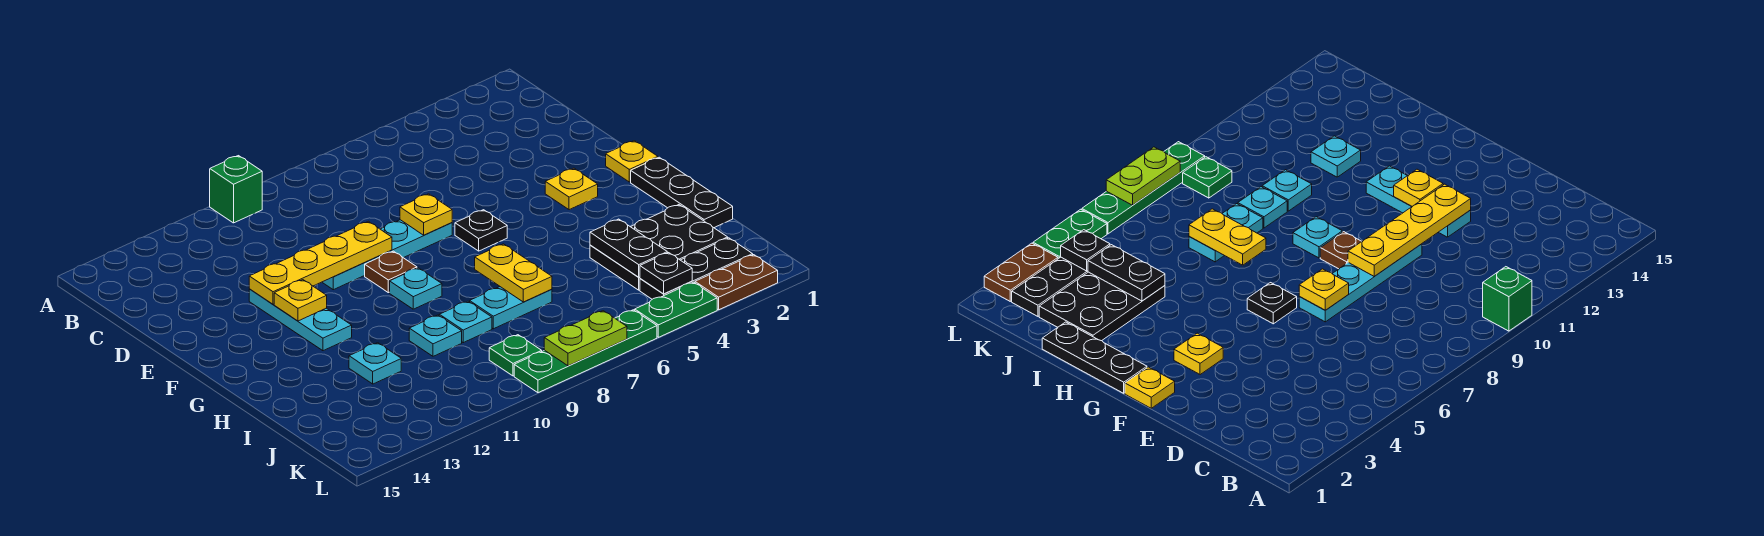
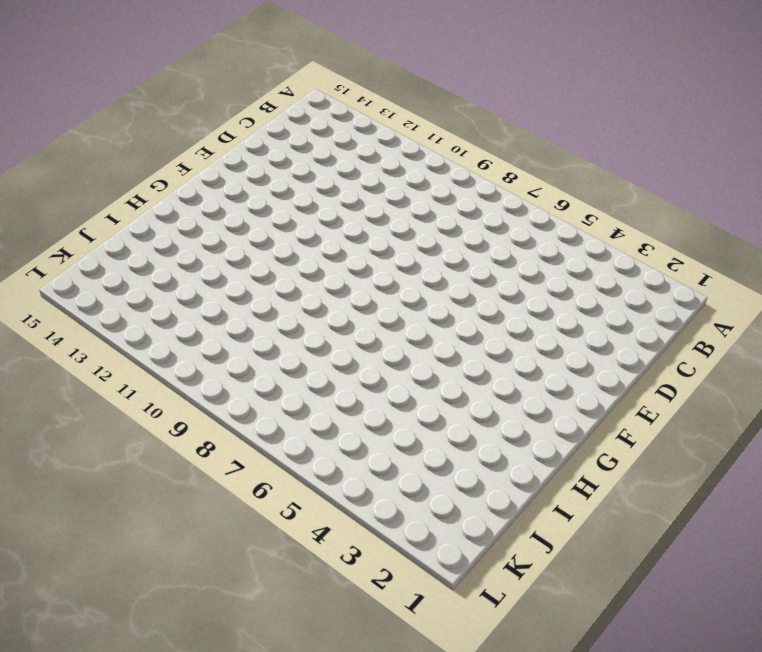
none -> green brick A10 level 1
none -> cyan plate E7:E10 level 1
none -> cyan plate E12:G12 level 1

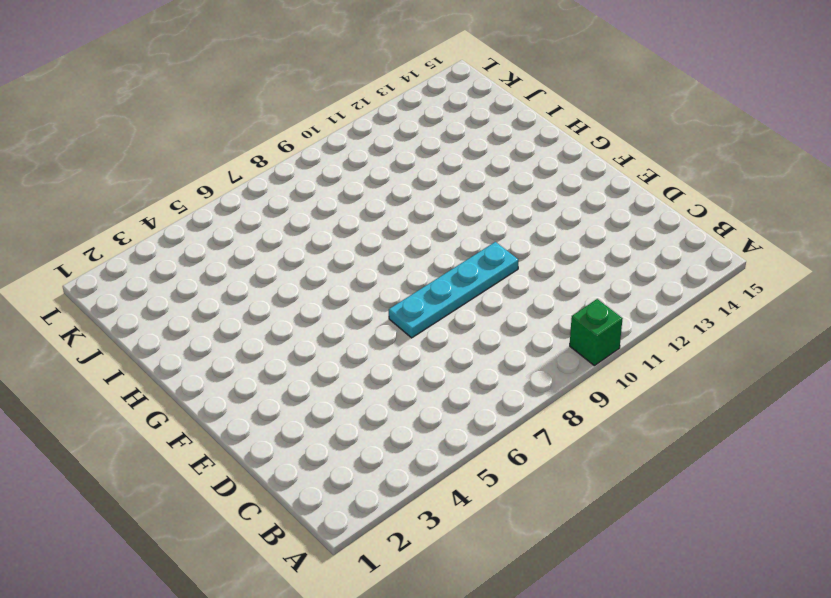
none -> cyan plate E12:G12 level 1
none -> yellow plate F1 level 1
none -> yellow plate F3 level 1

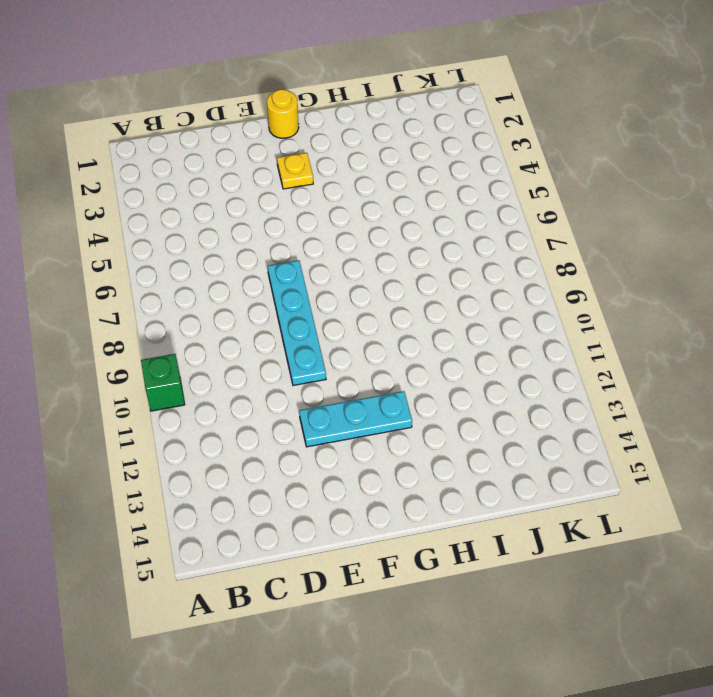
yellow round brick F1 level 1 -> yellow plate F1 level 1
none -> black plate F6 level 1
none -> brown plate F9 level 1
none -> black plate G1:I1 level 1

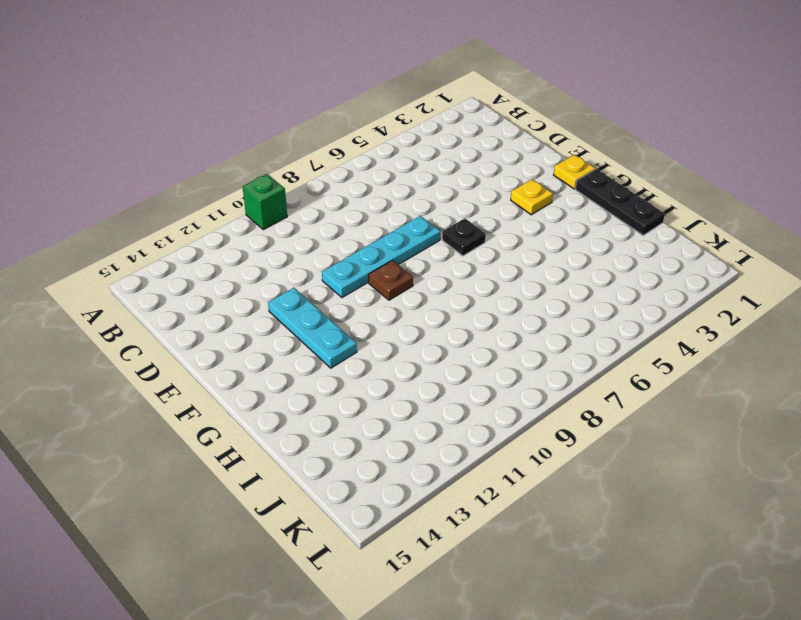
none -> cyan plate G9 level 1
none -> black plate I2:J4 level 1
none -> cyan plate I7:I8 level 1

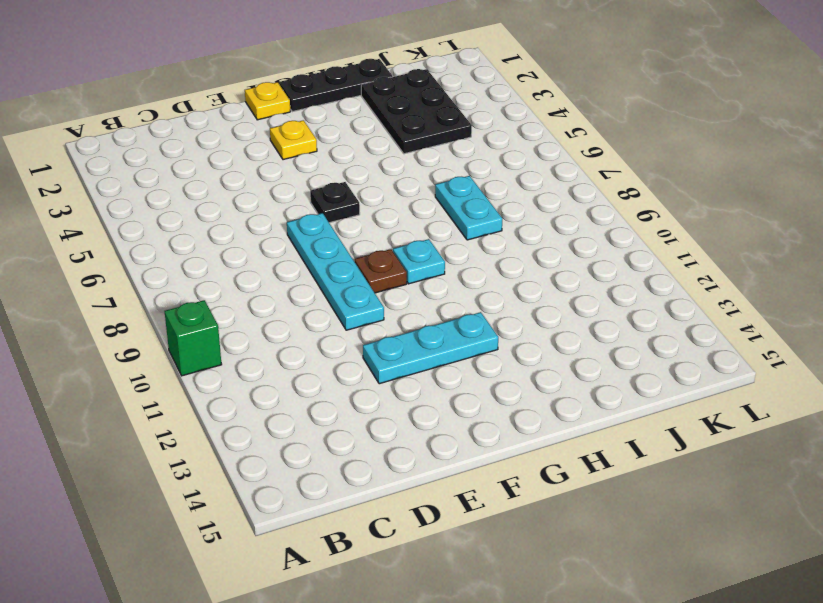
none -> cyan plate I9 level 1
none -> cyan plate I10 level 1
none -> cyan plate I12 level 1

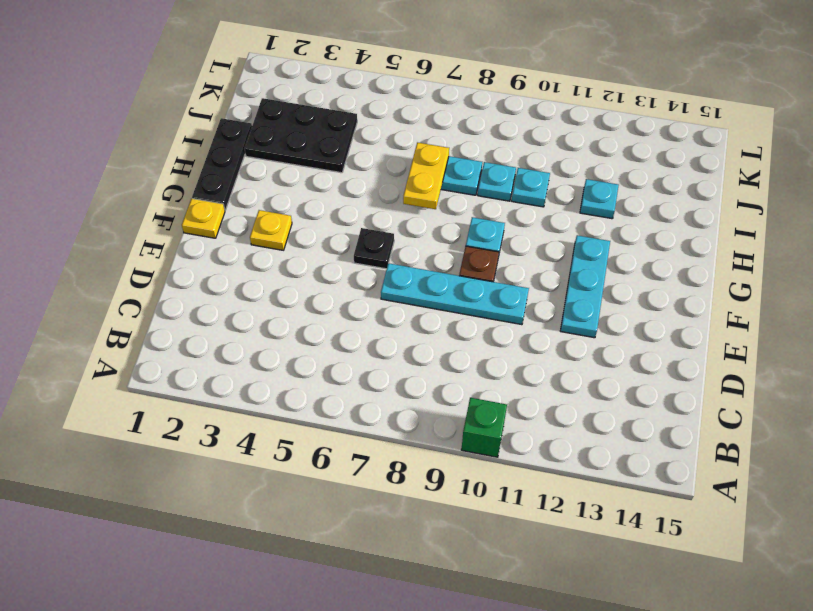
none -> black plate K2:K4 level 1
none -> green plate K9 level 1
none -> brown plate L2:L3 level 1

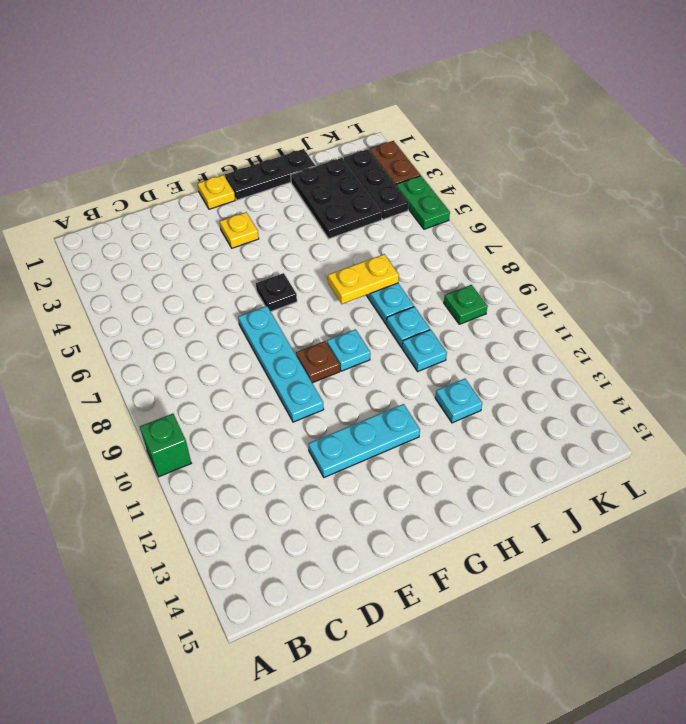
none -> green plate L6:L9 level 1
none -> yellow plate E7 level 2
none -> yellow plate E9:E12 level 2

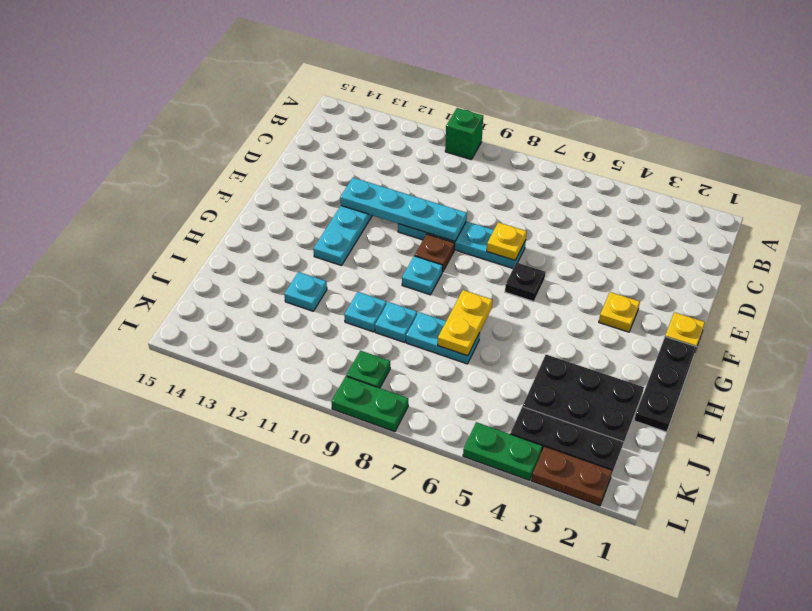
cyan plate E9:E12 level 2 -> yellow plate E9:E12 level 2
green plate L8:L9 level 1 -> green plate L6:L9 level 1
none -> yellow plate F12 level 2
none -> black plate I4:J4 level 2
none -> black plate K4 level 2

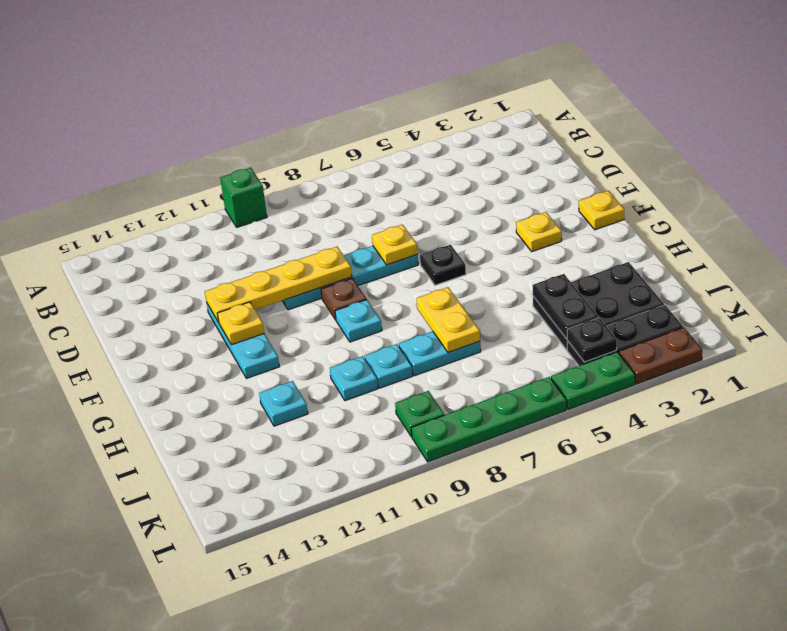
none -> black plate G1:I1 level 1
none -> lime plate L7:L8 level 2

